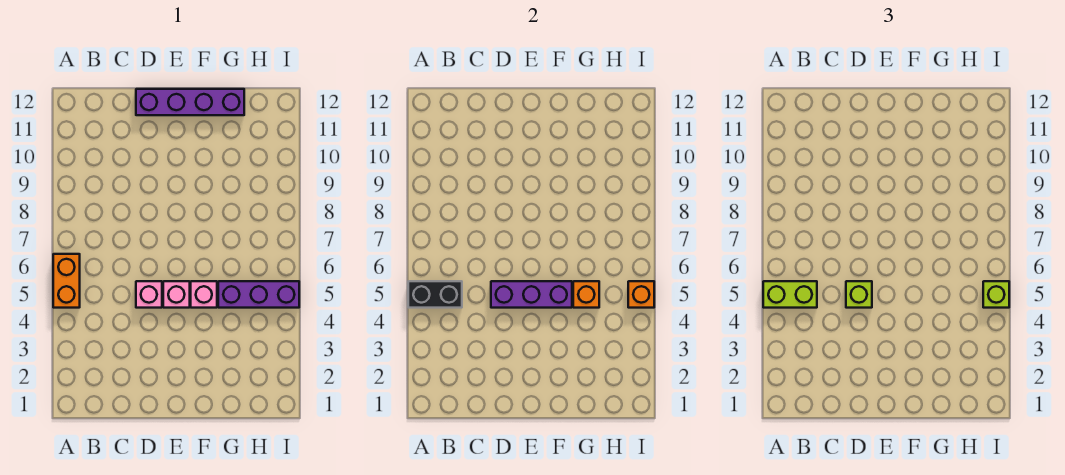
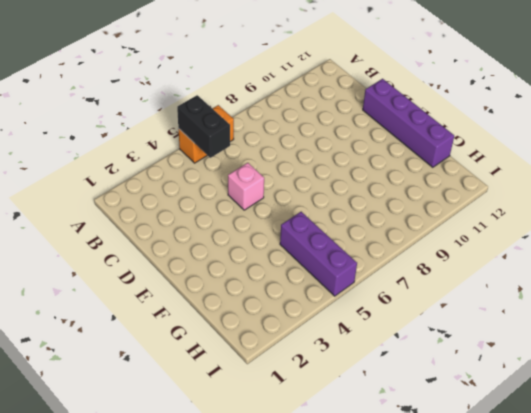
none -> pink brick E5 level 1
none -> pink brick F5 level 1
none -> purple brick D5:F5 level 2

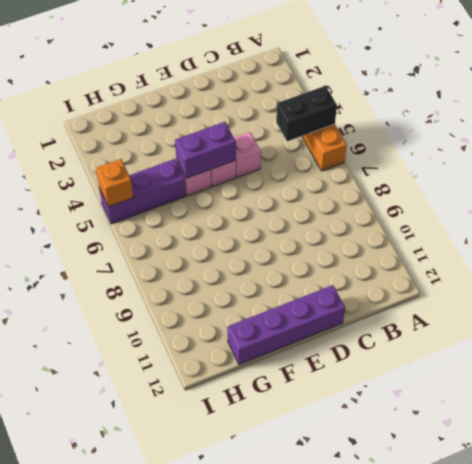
purple brick E5:F5 level 2 -> purple brick D5:F5 level 2
none -> orange brick G5 level 2
none -> lime brick A5:B5 level 3
none -> lime brick D5 level 3

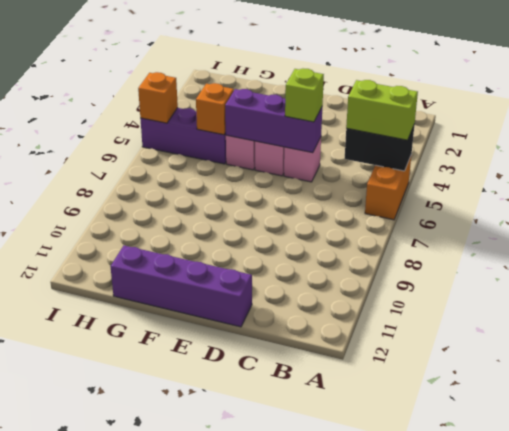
none -> lime brick I5 level 3

